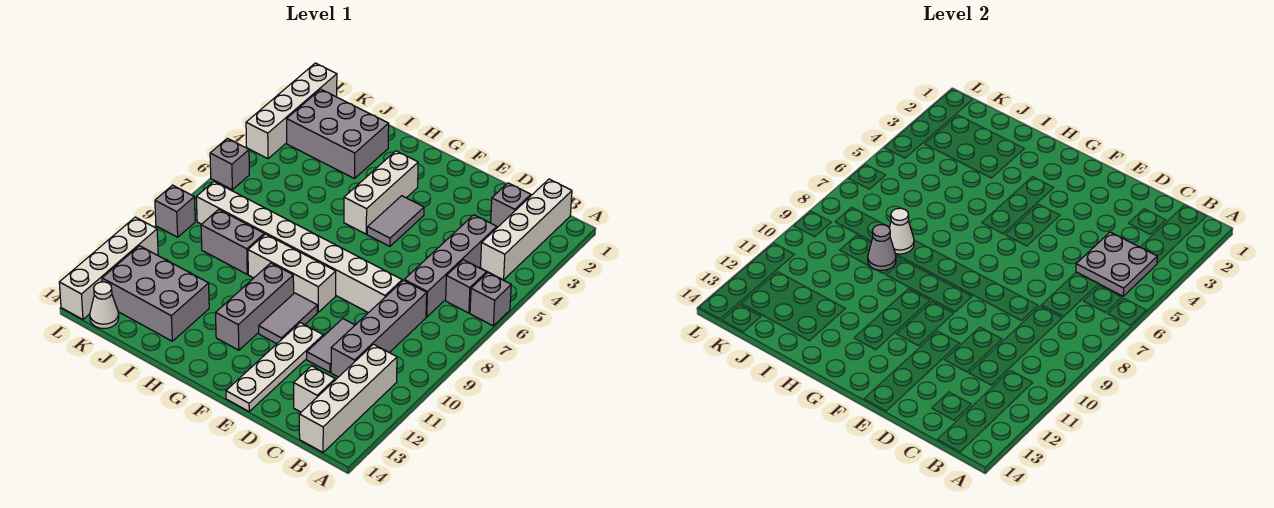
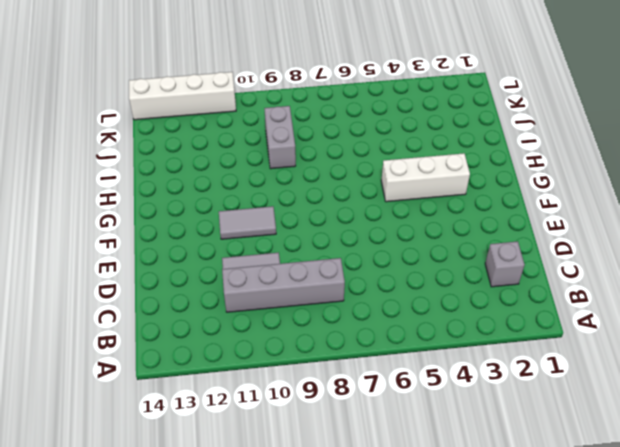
none -> grey brick A6 level 1
none -> white brick B1:B4 level 1
none -> grey brick B6 level 1

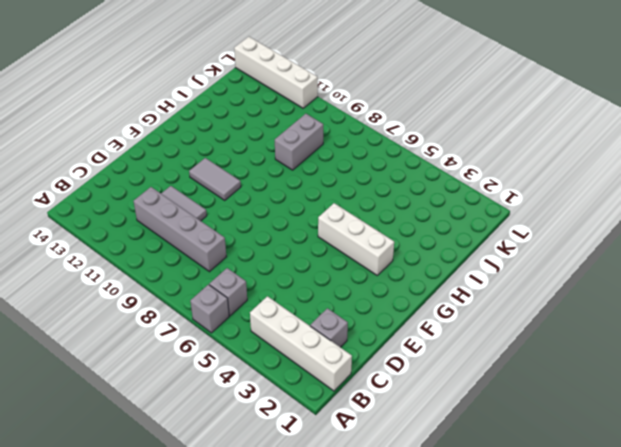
none -> white brick B11:B14 level 1
none -> grey brick C4:C7 level 1
none -> white brick C13 level 1

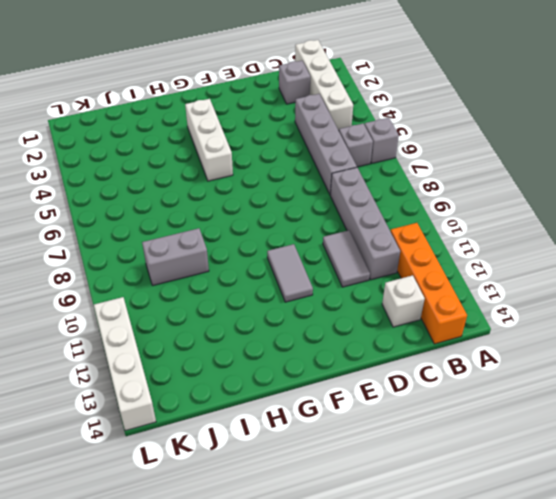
orange brick B11:B14 level 1 -> white brick B11:B14 level 1
none -> white brick D8:K8 level 1
none -> white plate E11:E14 level 1
none -> grey tile F4:F5 level 1

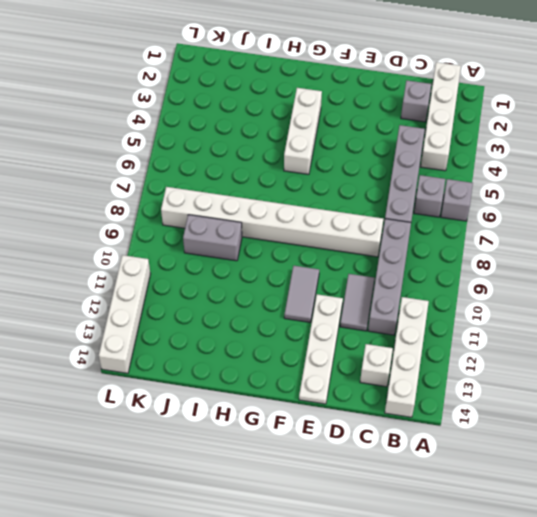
none -> grey tile F4:F5 level 1
none -> white brick F9:H9 level 1
none -> grey brick G10:G12 level 1

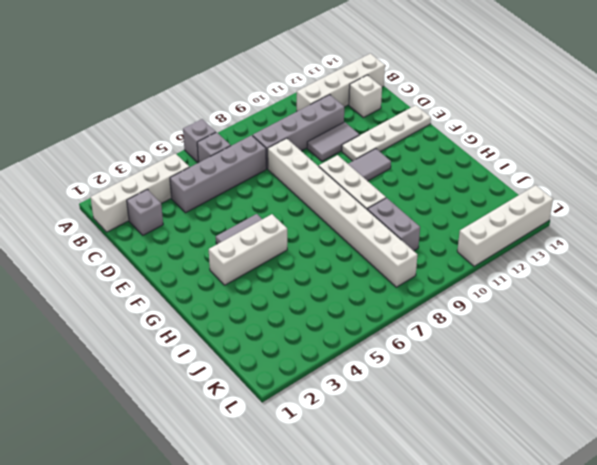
none -> grey brick G10:G12 level 1
none -> grey brick I2:K3 level 1
none -> grey brick I12:K13 level 1

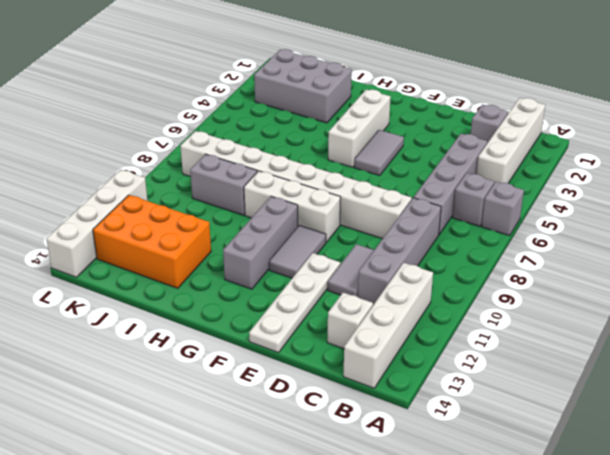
orange brick I12:K13 level 1 -> grey brick I12:K13 level 1
none -> white cone K14 level 1
none -> white brick L1:L4 level 1
none -> grey brick L6 level 1

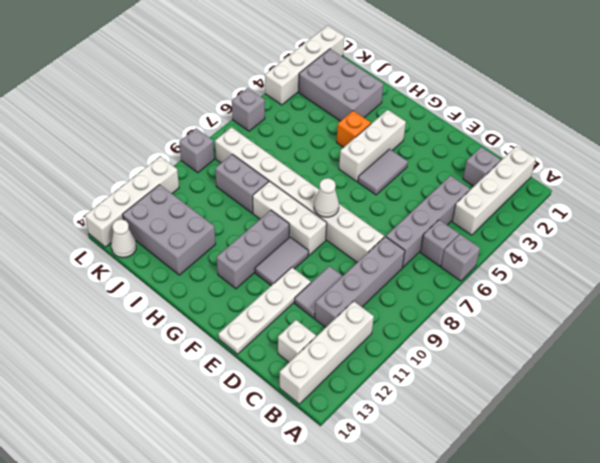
white cone F8 level 2 -> white cone I8 level 2
orange brick H4 level 1 -> none
none -> grey plate B4:C5 level 2
none -> grey cone I9 level 2

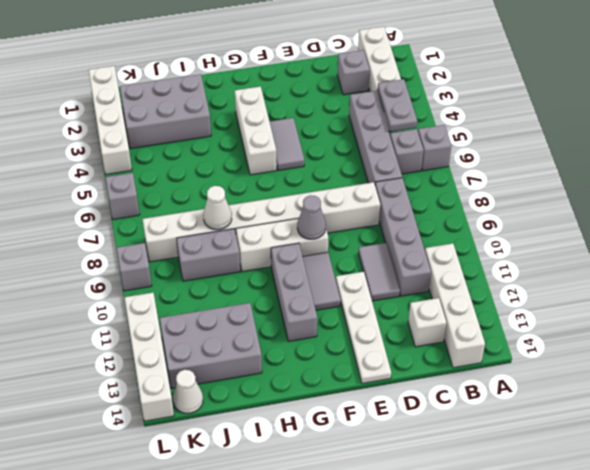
grey plate B4:B5 level 2 -> grey plate B4:C5 level 2
grey cone F9 level 2 -> grey cone I9 level 2

